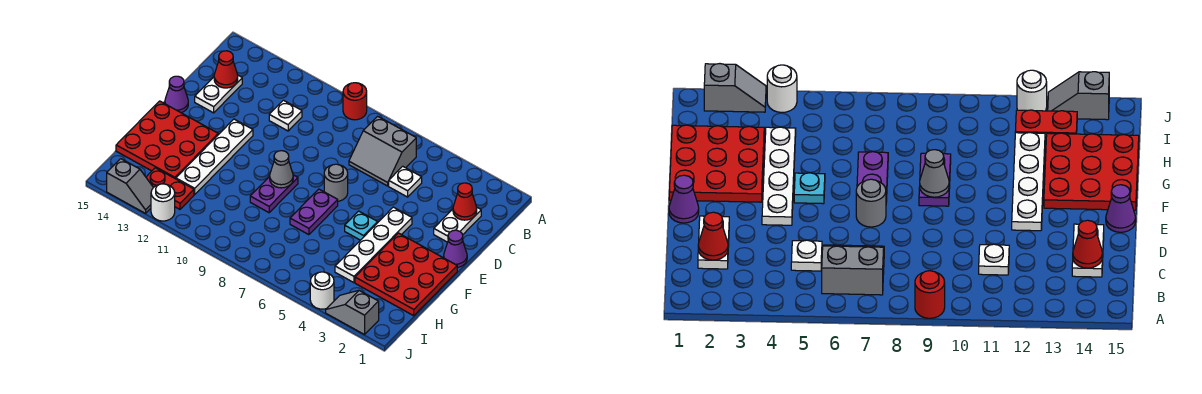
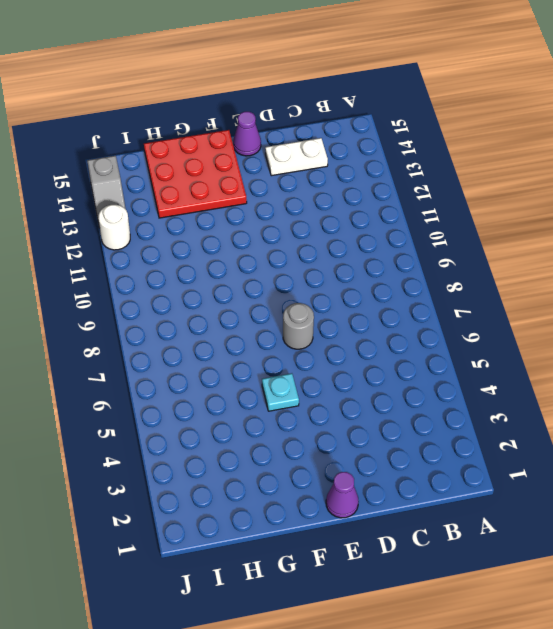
none -> red round brick A9 level 1
none -> grey slope B6:C7 level 1 top B
none -> white plate C2:D2 level 1

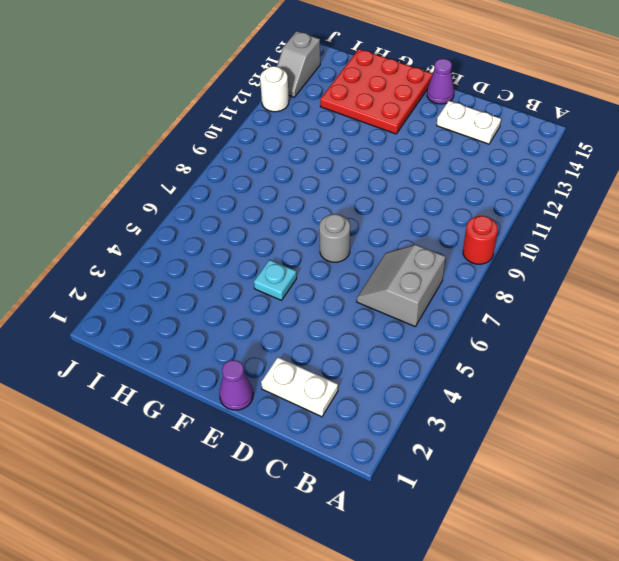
none -> white plate C5 level 1
none -> white plate C11 level 1
none -> white plate E4:H4 level 1

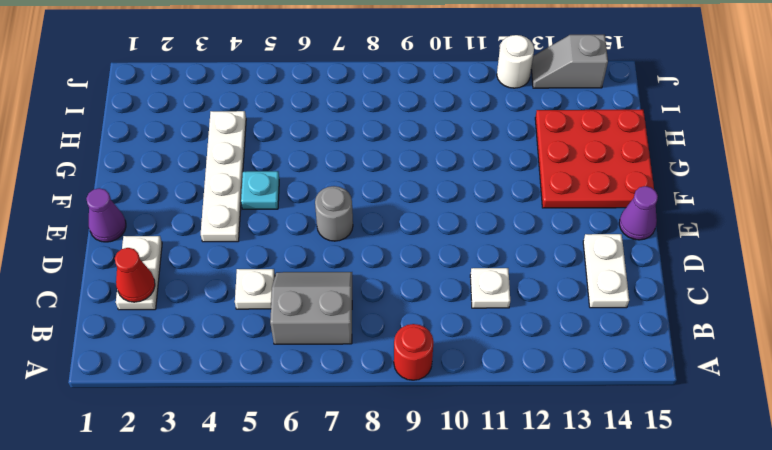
none -> white plate E12:H12 level 1
none -> red plate F1:H3 level 1
none -> purple plate F7:G7 level 1

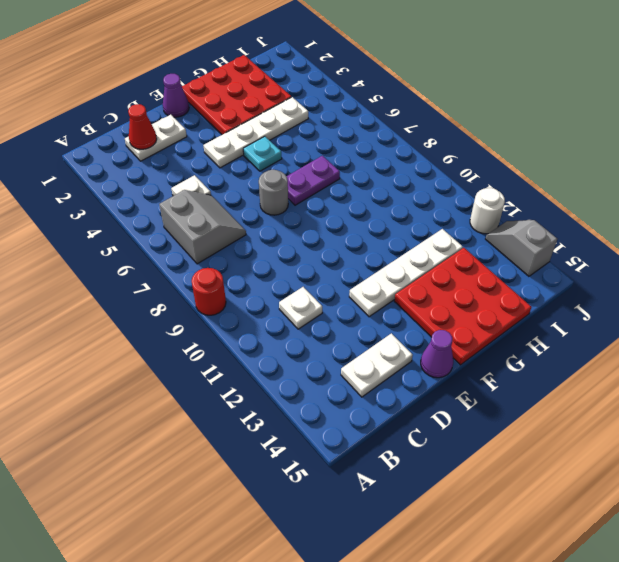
none -> purple plate F9:G9 level 1
none -> red plate I12:I13 level 1
none -> grey slope J2:J3 level 1 top 2

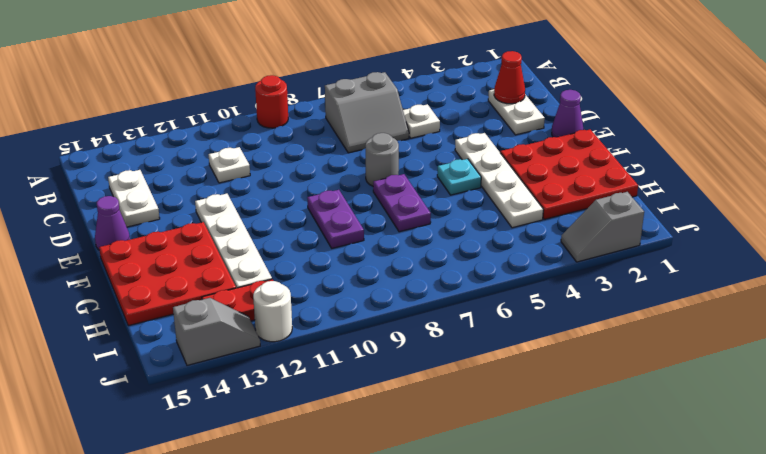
none -> white round brick J4 level 1
none -> red cone C14 level 2
none -> grey cone F9 level 2

